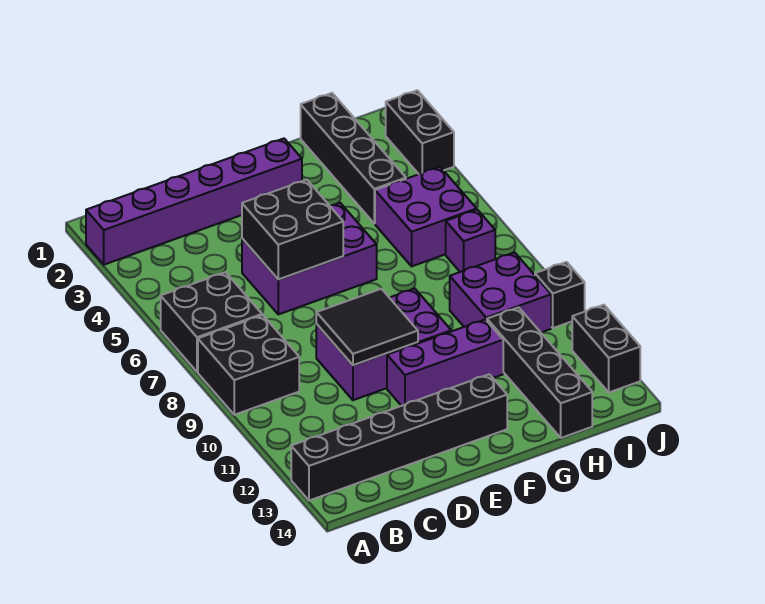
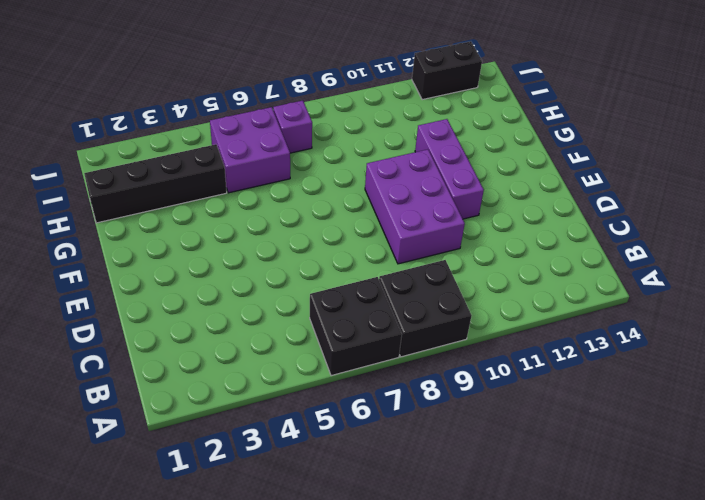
none -> purple brick A2:F2 level 1
none -> black brick A13:F13 level 1
none -> purple brick D5:F6 level 1

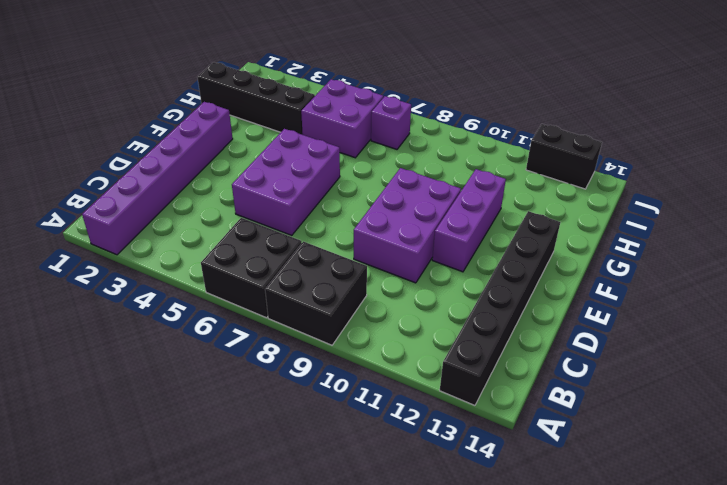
none -> purple brick H9:I10 level 1
none -> black brick H11:H14 level 1
none -> black brick J2:J3 level 1

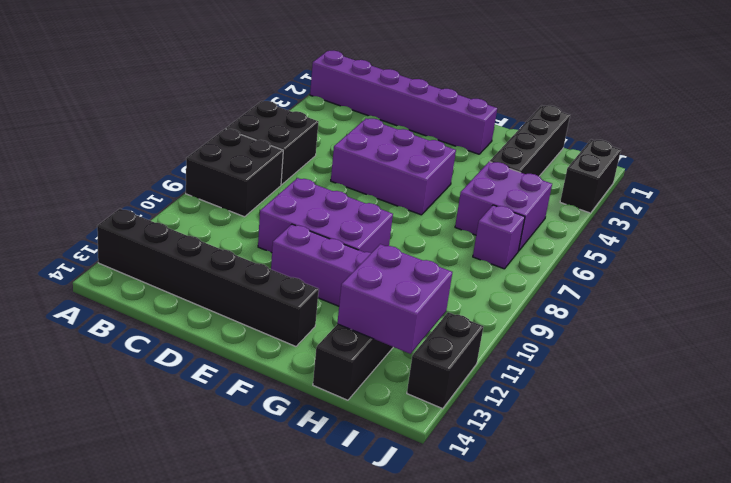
purple brick H12:I13 level 2 -> purple brick H9:I10 level 1
none -> black brick J10 level 1
none -> black brick D5:E6 level 2
none -> black tile D9:E10 level 2

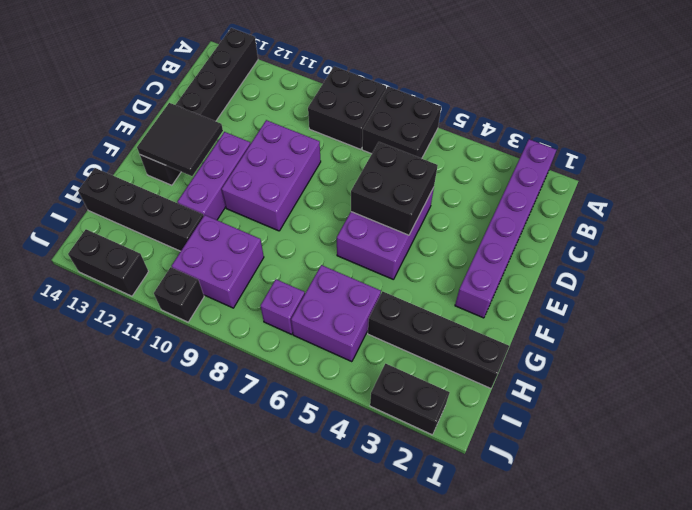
black tile E12:F13 level 2 -> black tile D9:E10 level 2

